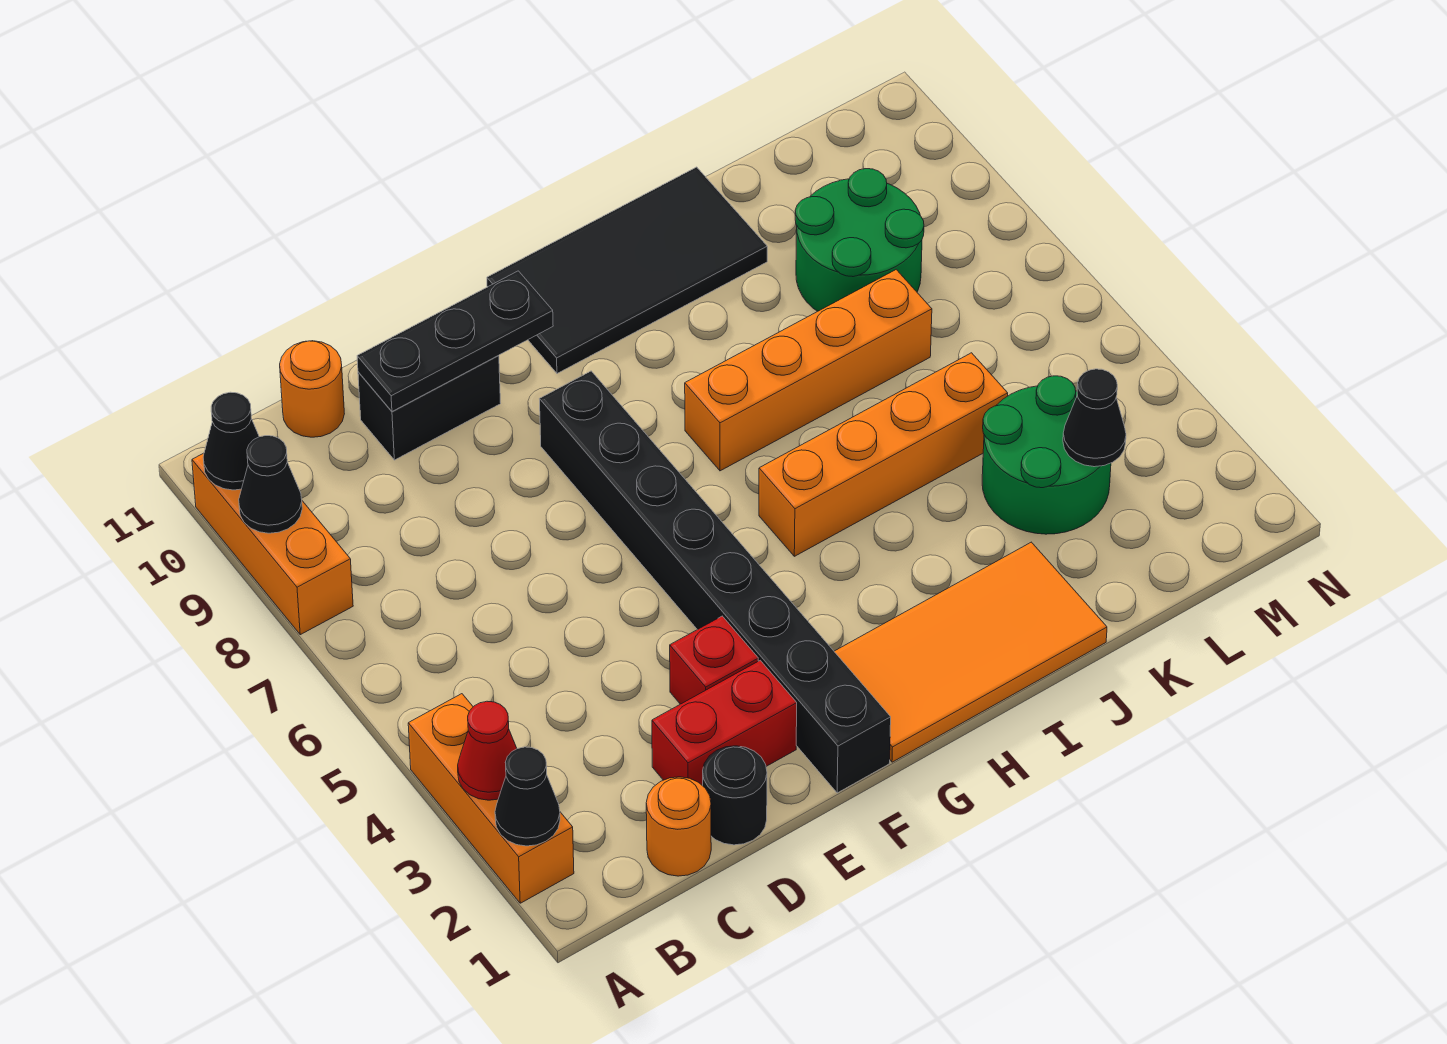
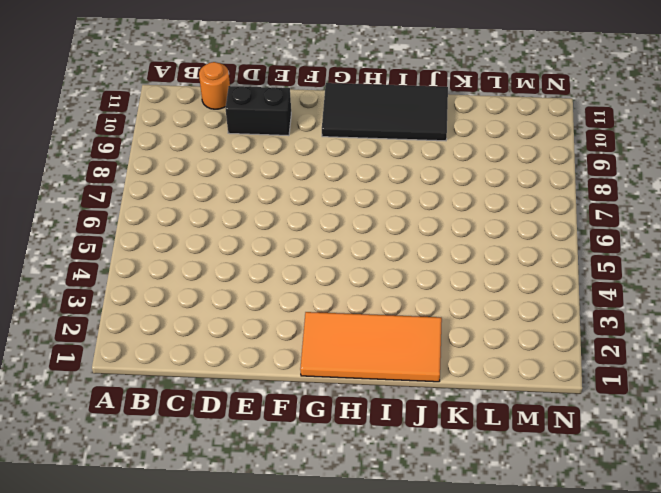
none -> orange brick A2:A4 level 1
none -> orange brick A8:A10 level 1
none -> orange round brick C1 level 1

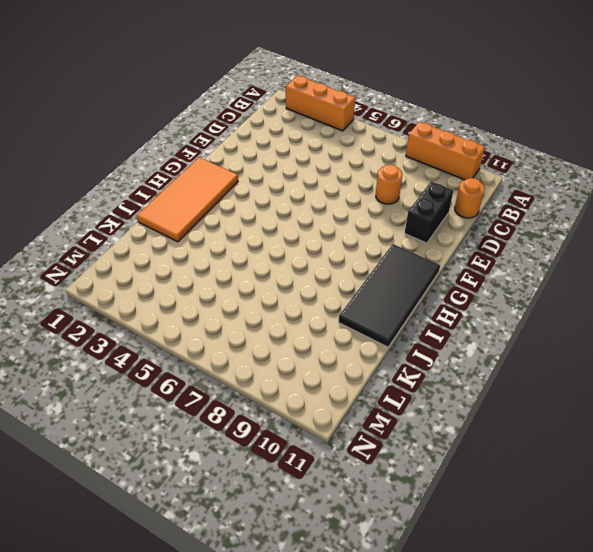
orange round brick D8 level 1 -> orange round brick C1 level 1
none -> black round brick D1 level 1
none -> red brick D2:E2 level 1
none -> red brick E3 level 1

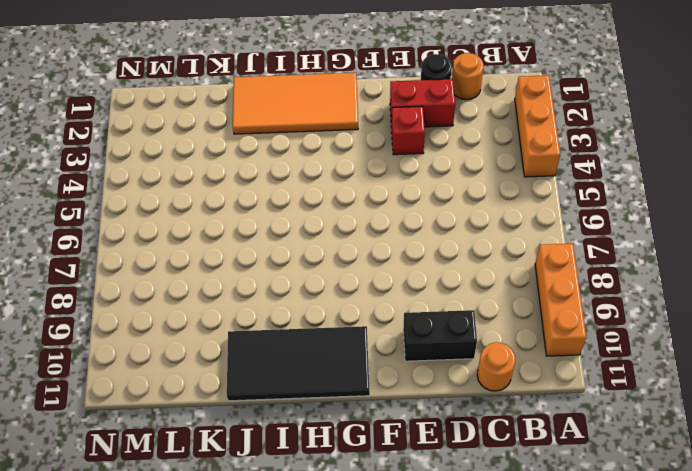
none -> black brick F1:F8 level 1
none -> orange brick H5:K5 level 1
none -> orange brick H7:K7 level 1

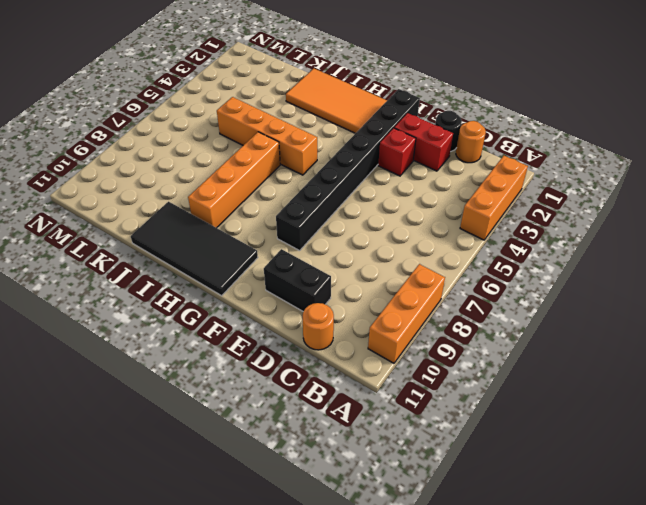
orange brick I6:I9 level 1 -> orange brick H7:K7 level 1
none -> green round brick K3:L4 level 1
none -> green round brick K8:L9 level 1
none -> black cone A2 level 2

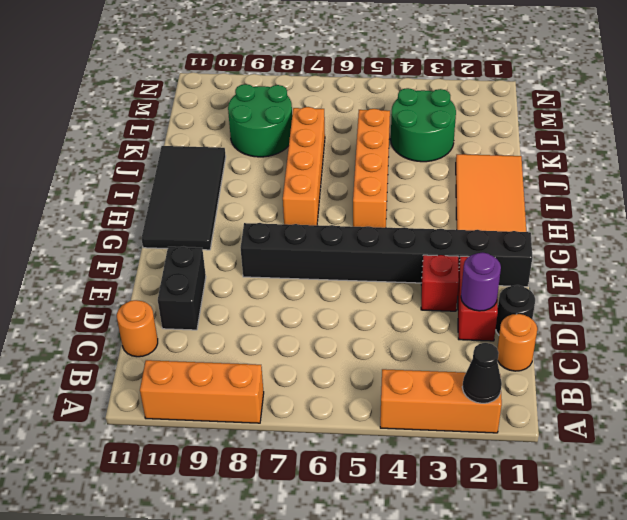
purple round brick D2 level 2 -> none
none -> red cone A3 level 2
none -> black cone A9 level 2
none -> black cone A10 level 2

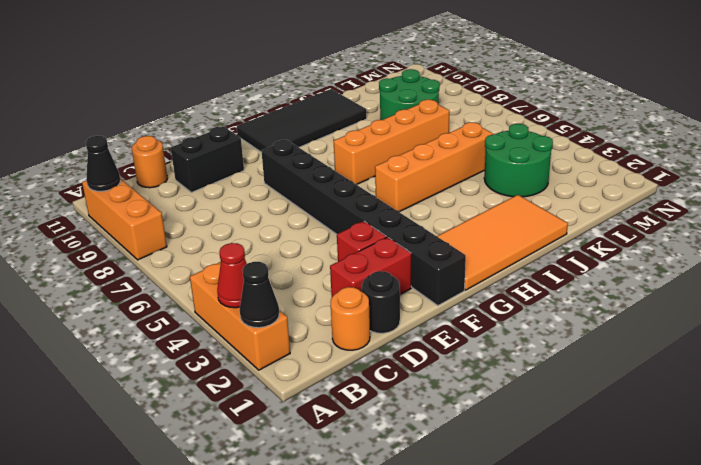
none -> black cone A9 level 2
none -> black plate D10:F10 level 2
none -> black cone L3 level 2

